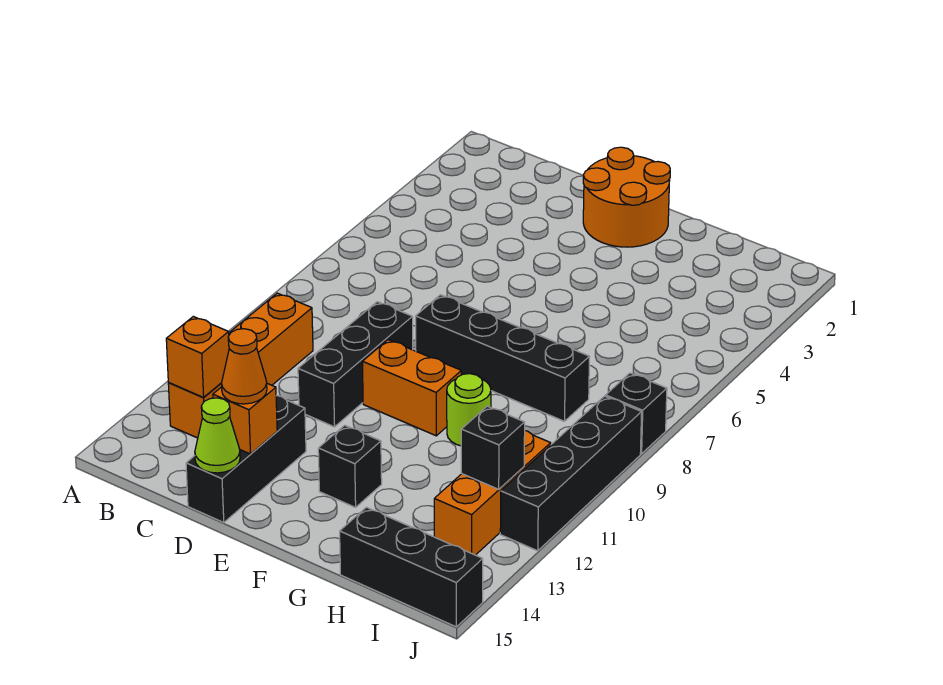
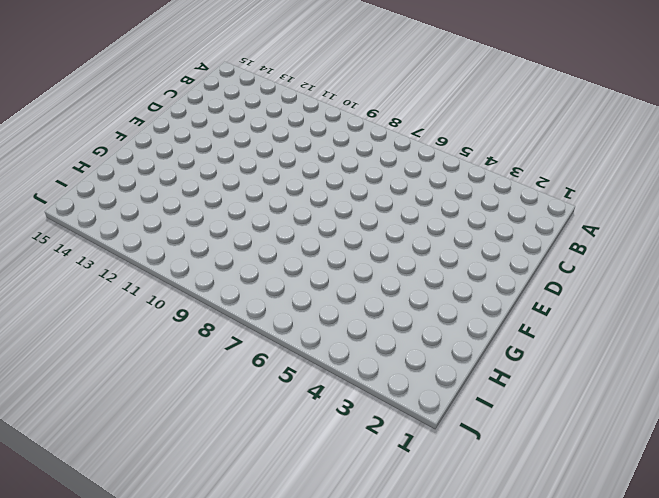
none -> orange brick B10:B13 level 1
none -> black brick D9:D11 level 1
none -> black brick D13:D15 level 1

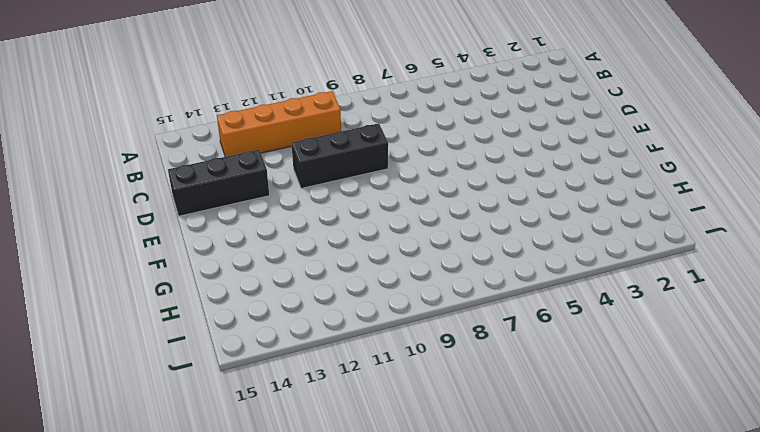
none -> orange round brick E1:F2 level 1
none -> black brick E8:H8 level 1
none -> orange brick E10:F10 level 1

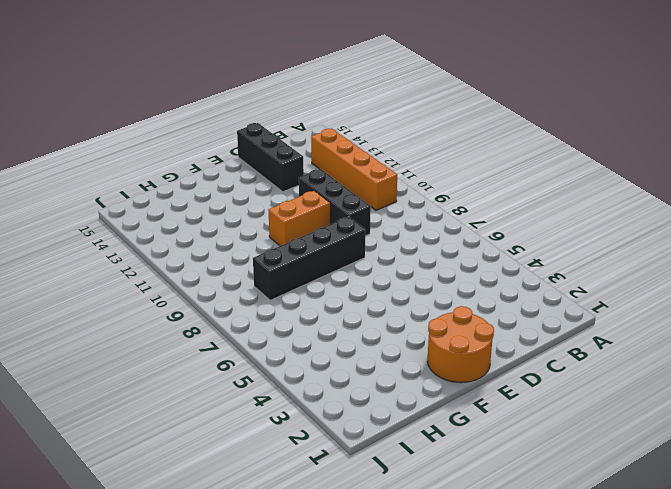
none -> black brick F13 level 1
none -> lime round brick G10 level 1
none -> black brick H15:J15 level 1

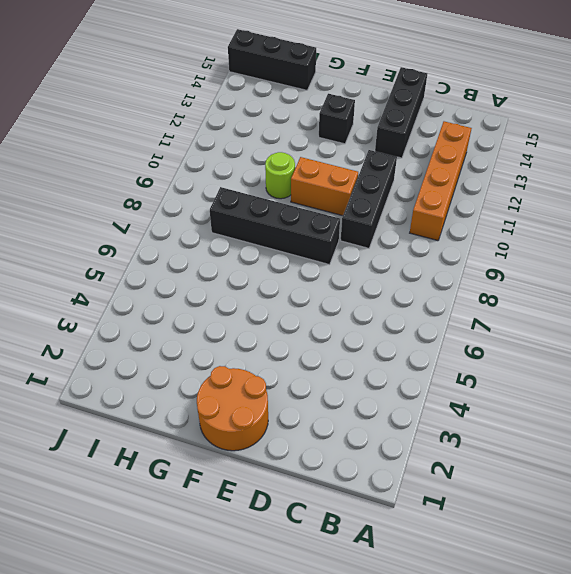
none -> orange brick I11:I13 level 1
none -> black brick J8 level 1
none -> black brick J9:J12 level 1

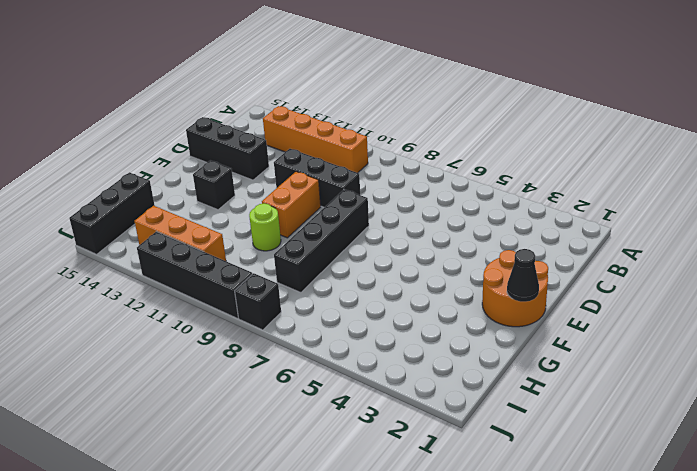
black cone F1 level 2 -> none
none -> orange brick B13 level 2
none -> orange brick D14 level 2
none -> lime cone D15 level 2

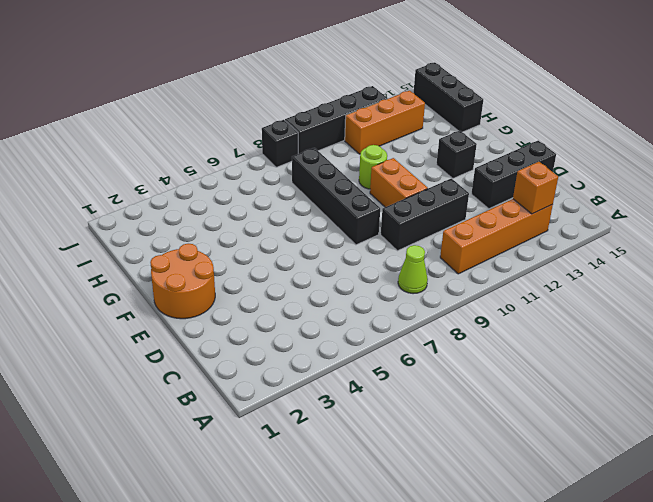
lime cone B8 level 1 -> lime cone D15 level 2
none -> orange brick D14 level 2
none -> black brick I12 level 2
none -> orange cone D14 level 3

